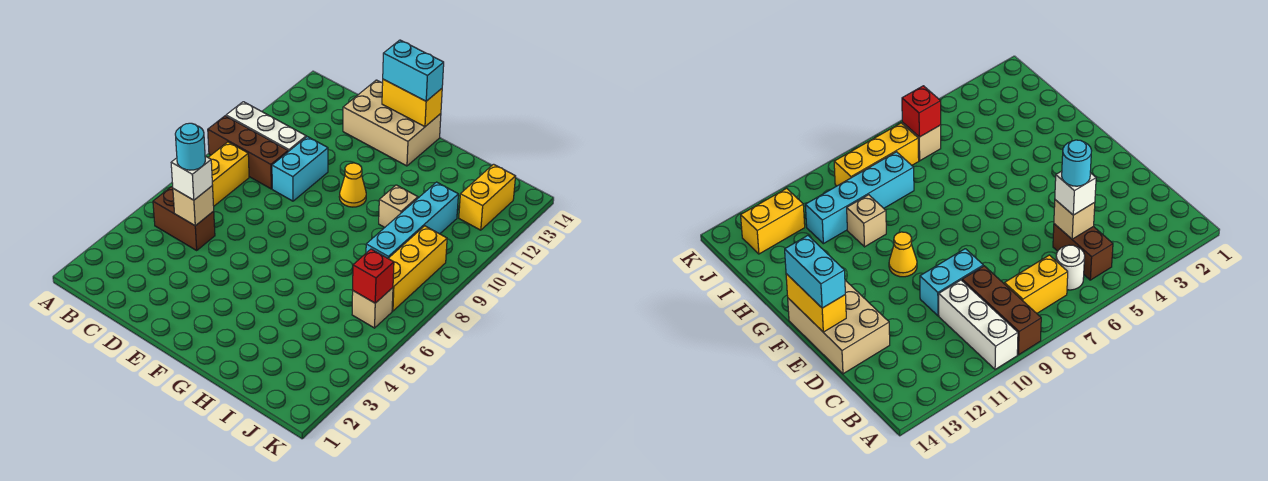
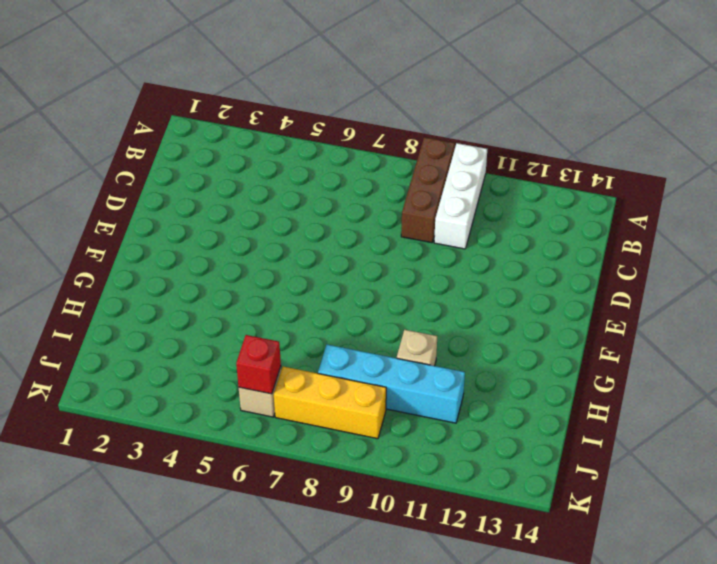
none -> brown brick B5:C5 level 1
none -> white round brick B6 level 1
none -> yellow brick B7:B8 level 1

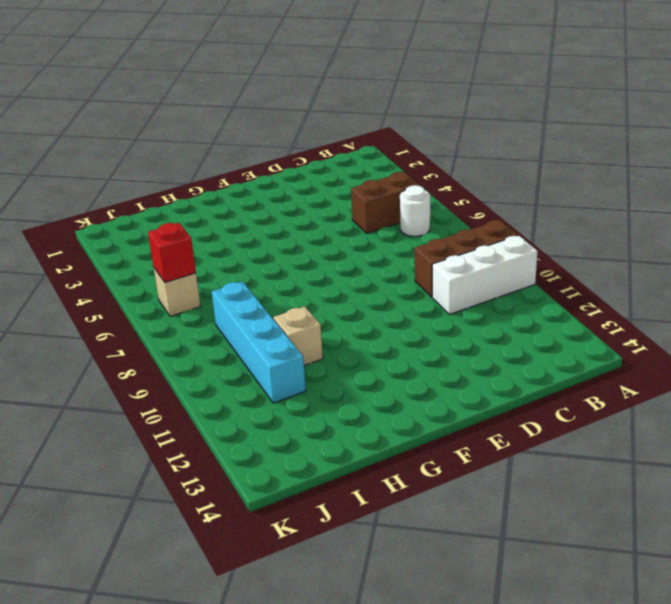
none -> yellow brick B7:B8 level 1
none -> cyan brick D9:D10 level 1
none -> tan brick D13:F14 level 1

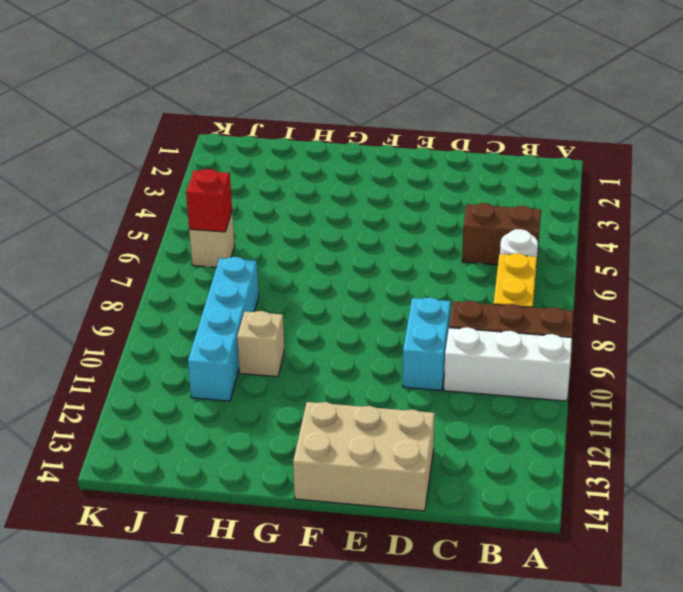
none -> yellow cone F10 level 1
none -> yellow brick J7:J9 level 1
none -> yellow brick J12:J13 level 1

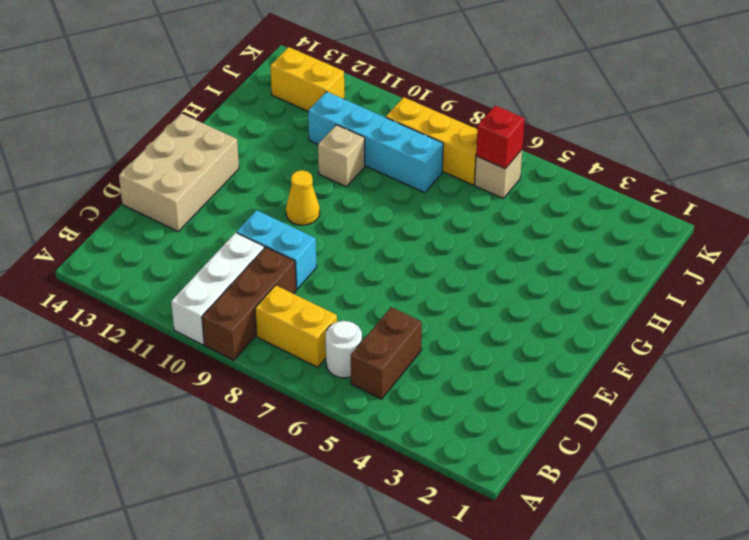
none -> tan brick C5 level 2
none -> yellow brick E14:F14 level 2
none -> white brick C5 level 3

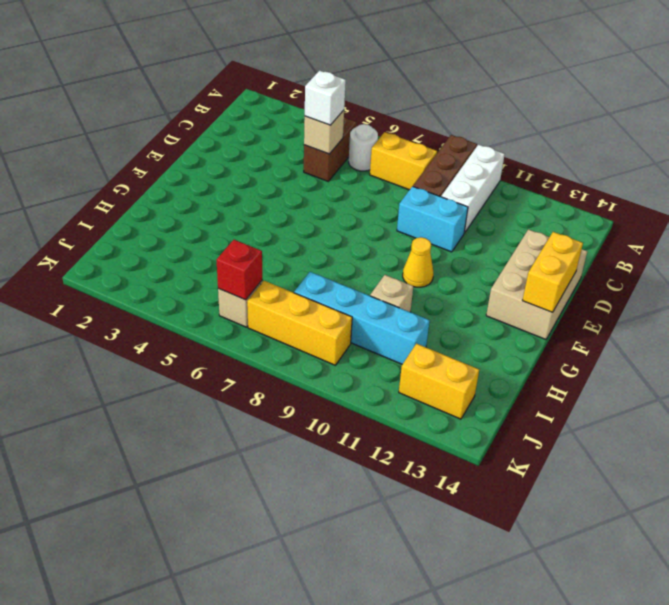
none -> cyan brick E14:F14 level 3
none -> cyan round brick C5 level 4

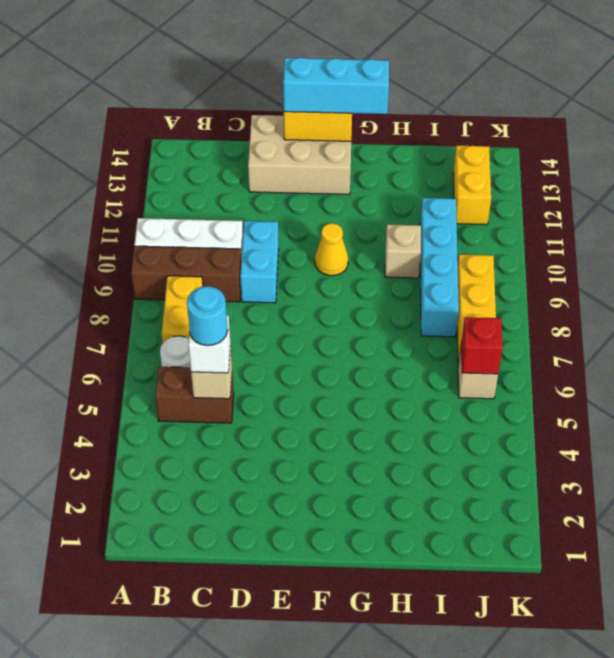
cyan brick E14:G14 level 3 -> cyan brick E14:F14 level 3

